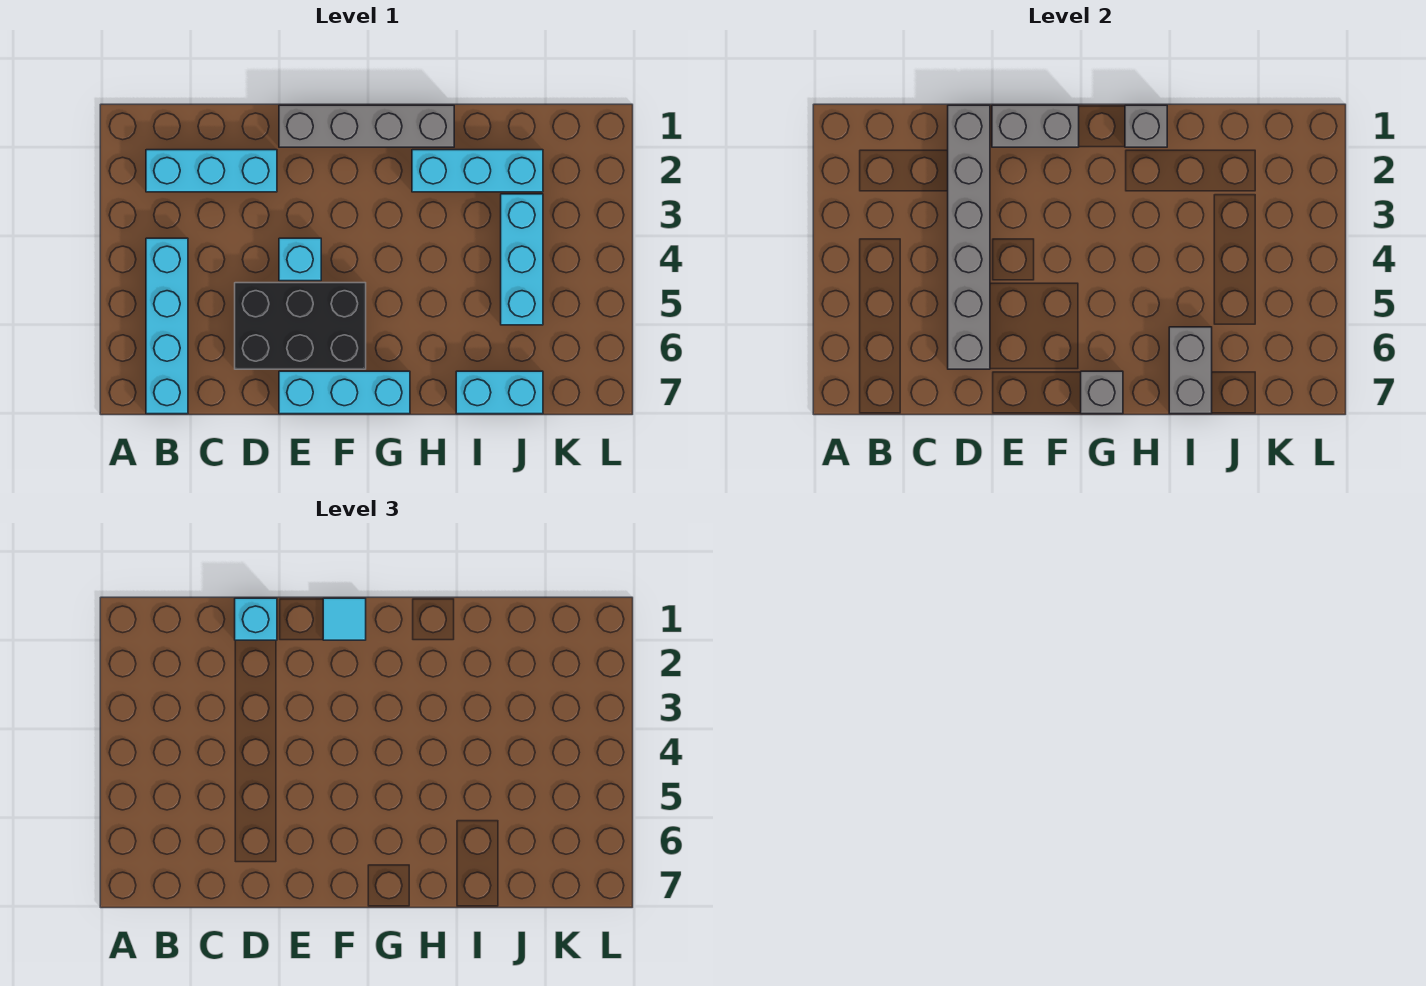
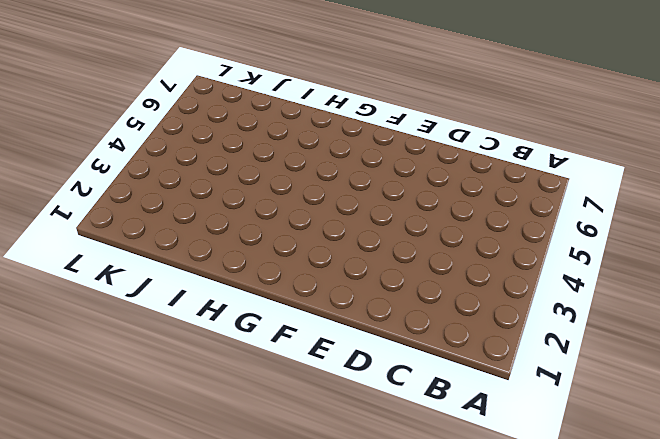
none -> cyan brick B2:D2 level 1
none -> cyan brick B4:B7 level 1
none -> black brick D5:F6 level 1

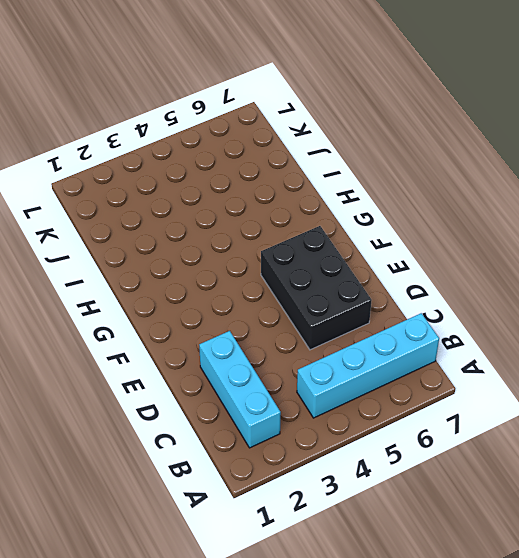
none -> grey brick E1:H1 level 1
none -> cyan brick E4 level 1
none -> cyan brick E7:G7 level 1

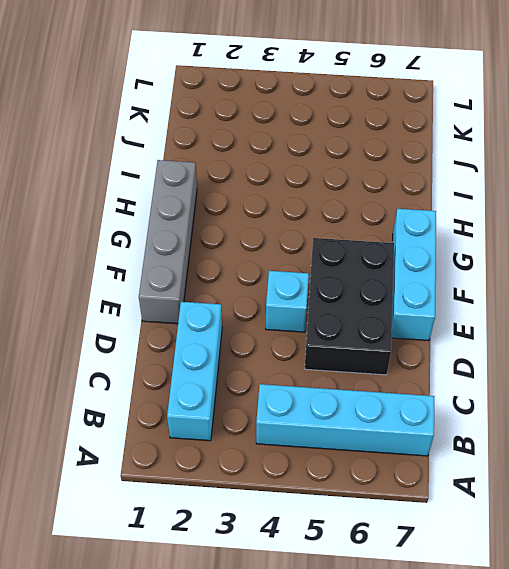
none -> cyan brick H2:J2 level 1
none -> cyan brick I7:J7 level 1
none -> cyan brick J3:J5 level 1

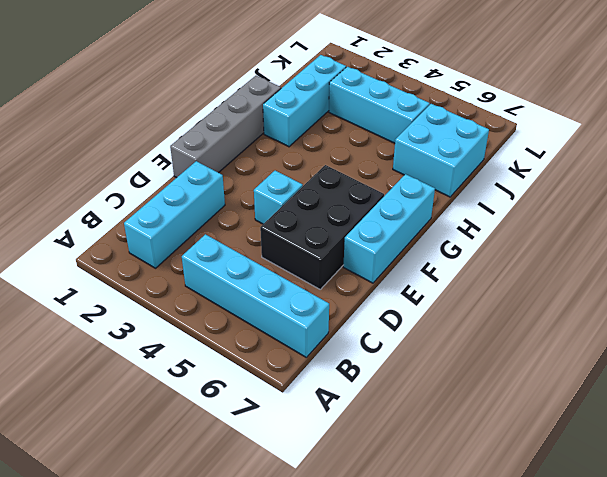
cyan brick I6:J7 level 1 -> cyan brick I7:J7 level 1
none -> grey brick D1:D6 level 2
none -> grey brick E1:F1 level 2
none -> grey brick G7 level 2

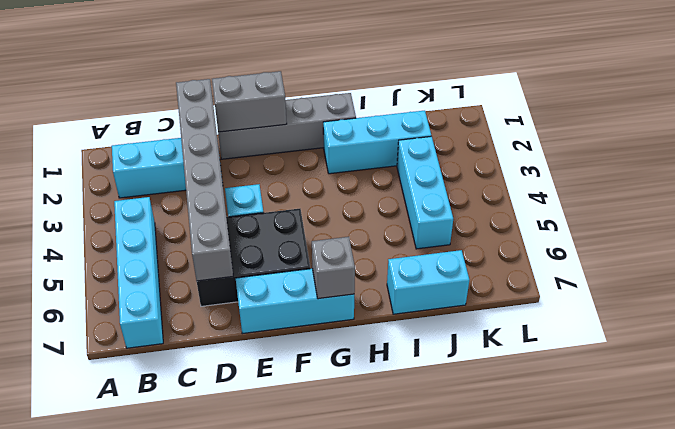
none -> grey brick H1 level 2
none -> grey brick I6:I7 level 2
none -> cyan brick D1 level 3

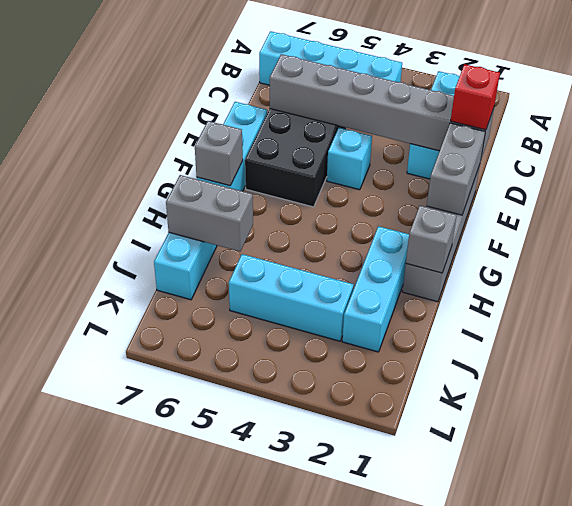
red brick D1 level 3 -> cyan brick D1 level 3
none -> cyan tile F1 level 3

